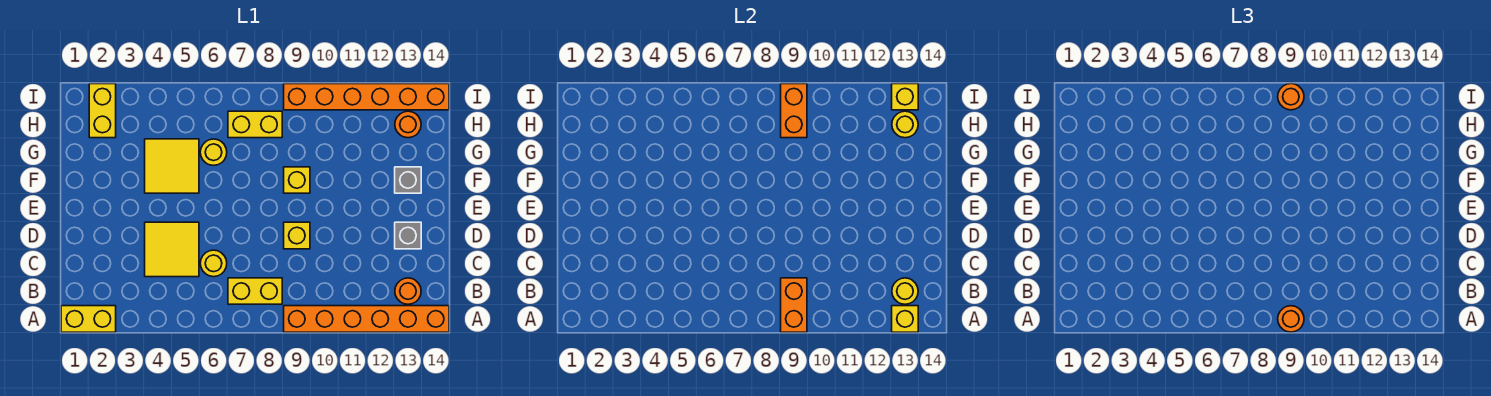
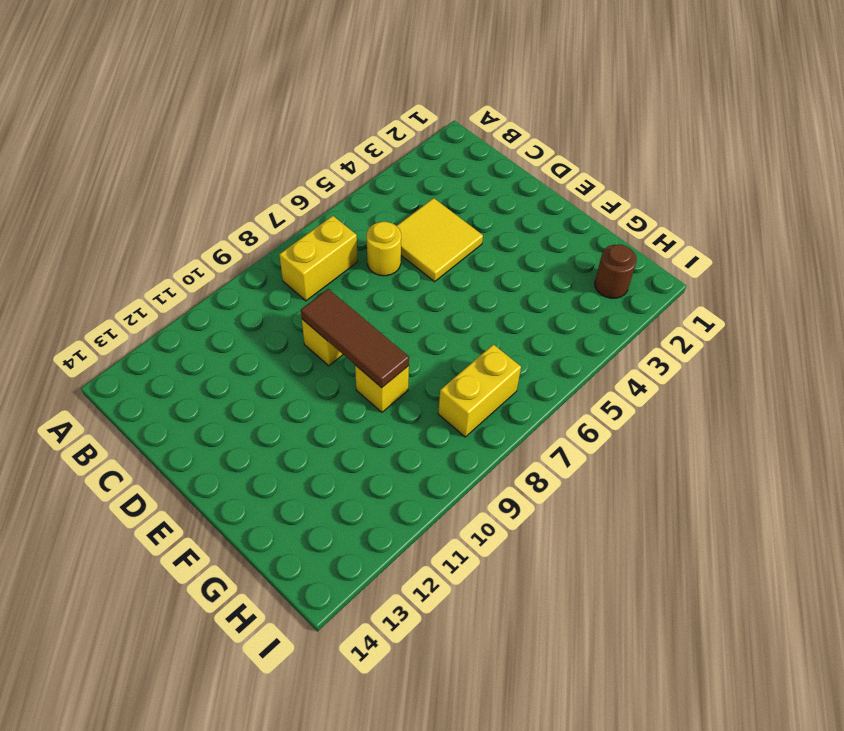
brown tile D9:F9 level 2 -> none
brown round brick H2 level 1 -> yellow brick H2:I2 level 1
none -> yellow brick A1:A2 level 1
none -> orange brick A9:A14 level 1
none -> orange round brick B13 level 1

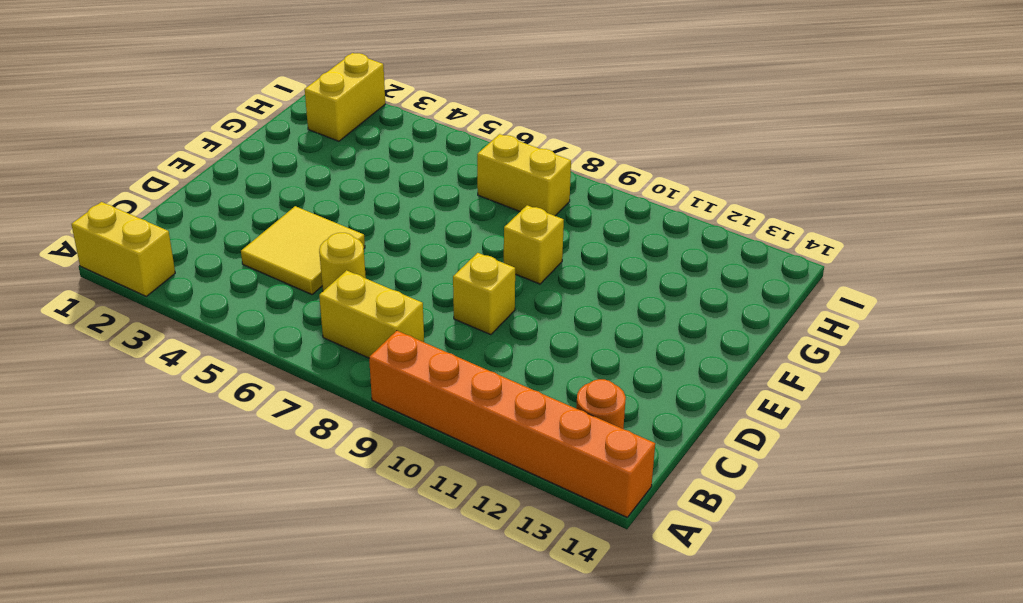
none -> grey brick D13 level 1
none -> yellow tile F4:G5 level 1
none -> grey brick F13 level 1

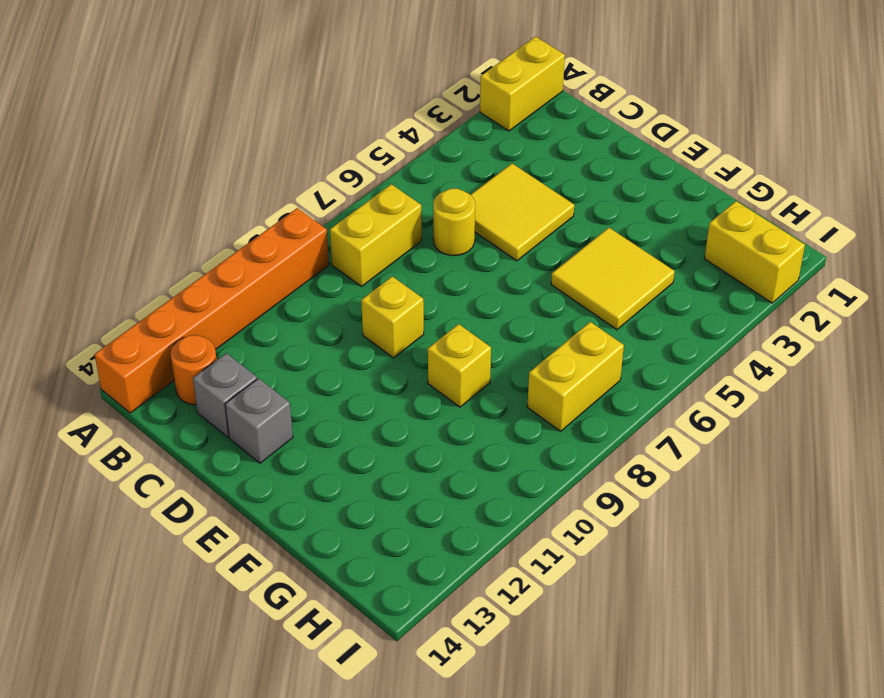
grey brick C13 level 1 -> grey brick F13 level 1
none -> yellow round brick G6 level 1
none -> orange round brick H13 level 1
none -> orange brick I9:I14 level 1

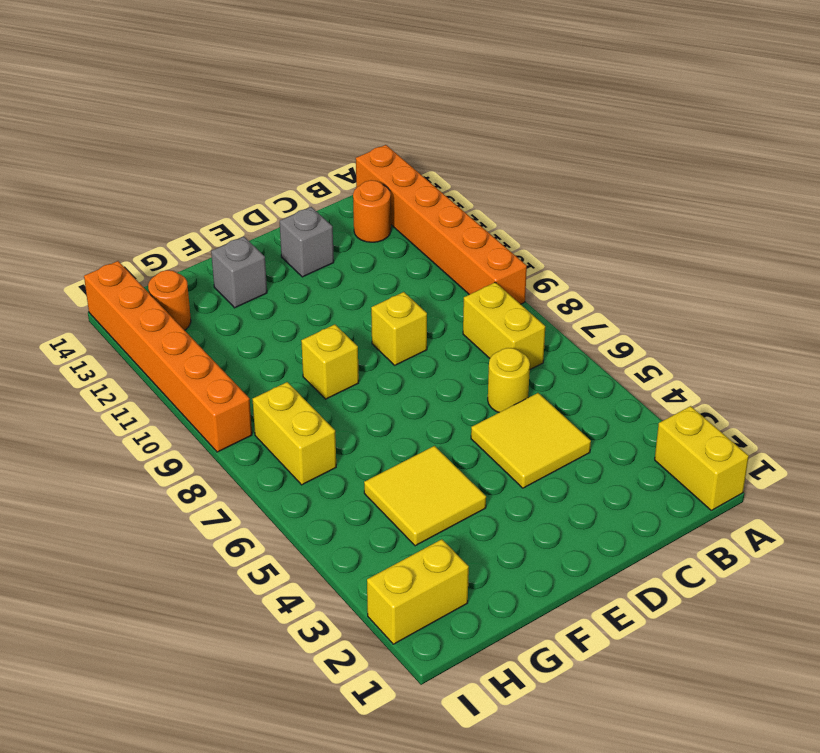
none -> yellow round brick G6 level 1
none -> orange brick A9:B9 level 2
none -> yellow brick A13 level 2

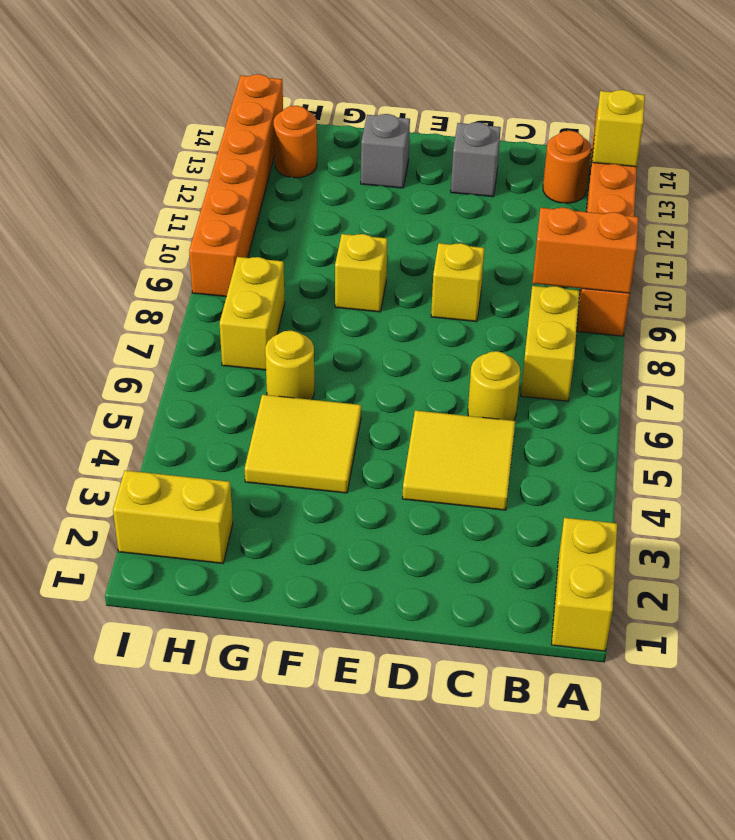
none -> yellow round brick B13 level 2
none -> orange brick H9:I9 level 2
none -> yellow round brick H13 level 2

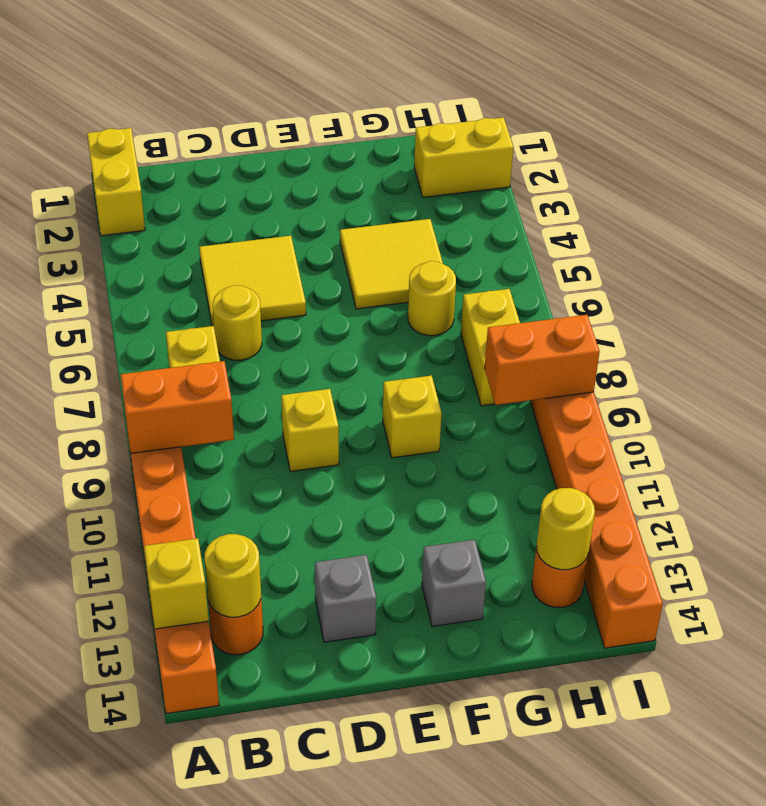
none -> yellow brick I13 level 2
none -> orange round brick A9 level 3
none -> orange round brick I9 level 3

